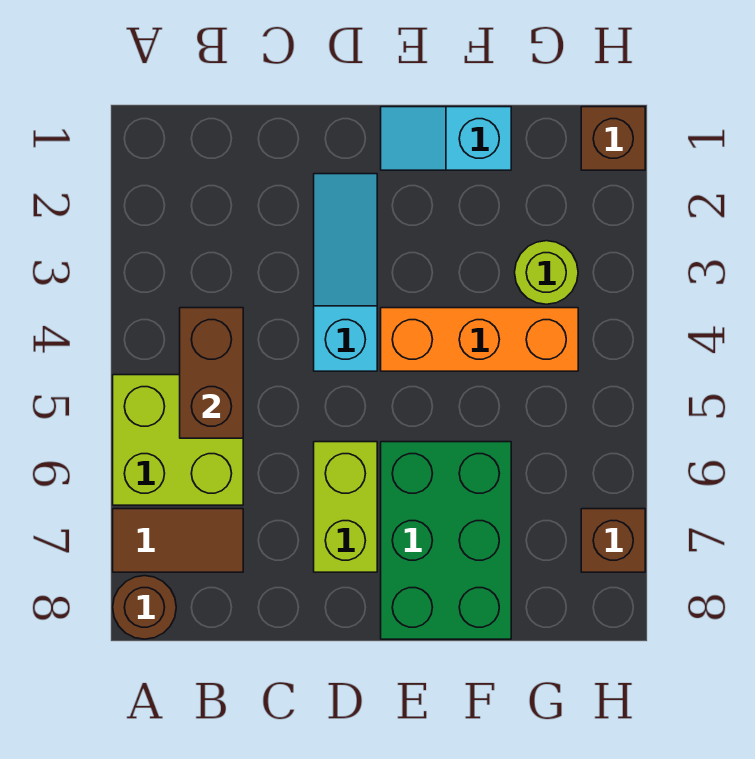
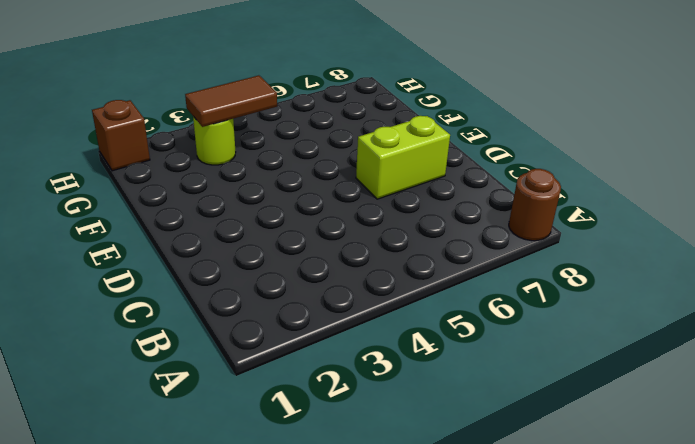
brown tile G3:G4 level 2 -> brown tile A7:B7 level 1
none -> lime brick A5:B6 level 1
none -> cyan slope D2:D4 level 1 top 4
none -> cyan slope E1:F1 level 1 top F

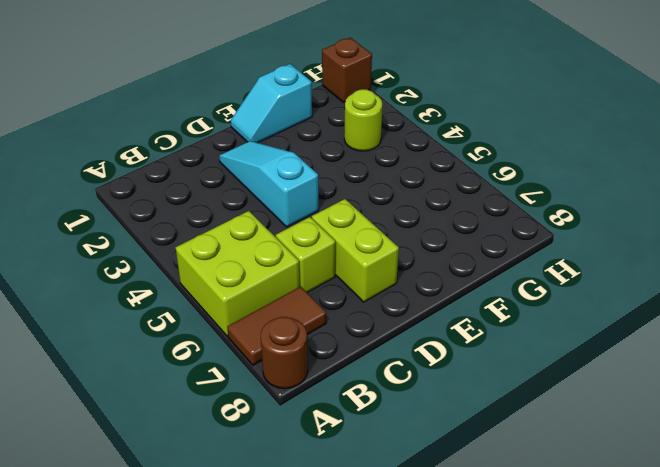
lime brick C6 level 1 -> none
none -> orange brick E4:G4 level 1
none -> green brick E6:F8 level 1
none -> brown brick H7 level 1

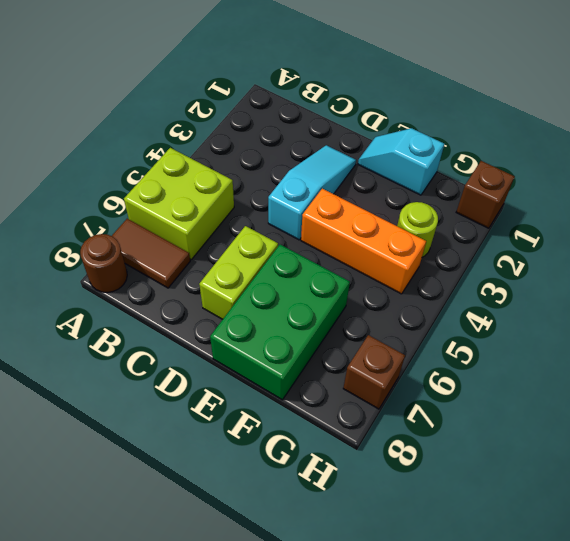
none -> brown brick B4:B5 level 2

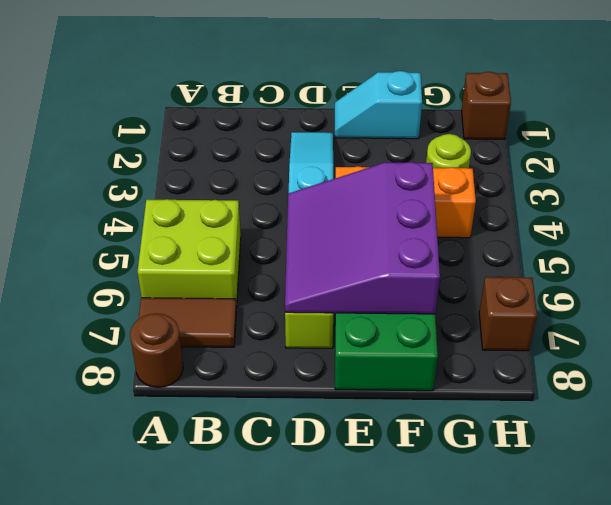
purple slope D5:F7 level 2 top F -> none
none -> brown brick B4:B5 level 2

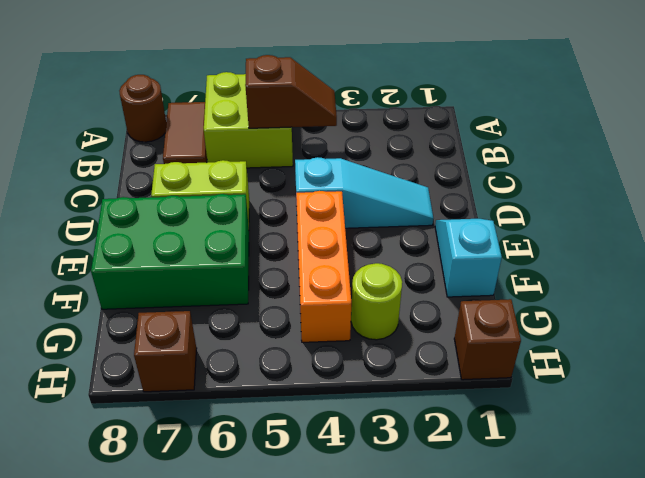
brown slope B4:B5 level 2 top 5 -> brown brick B4:B5 level 2

